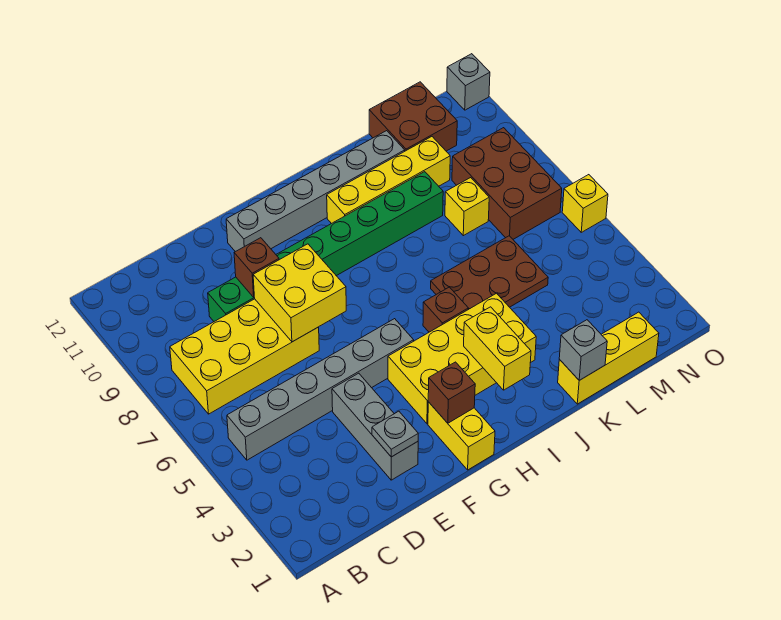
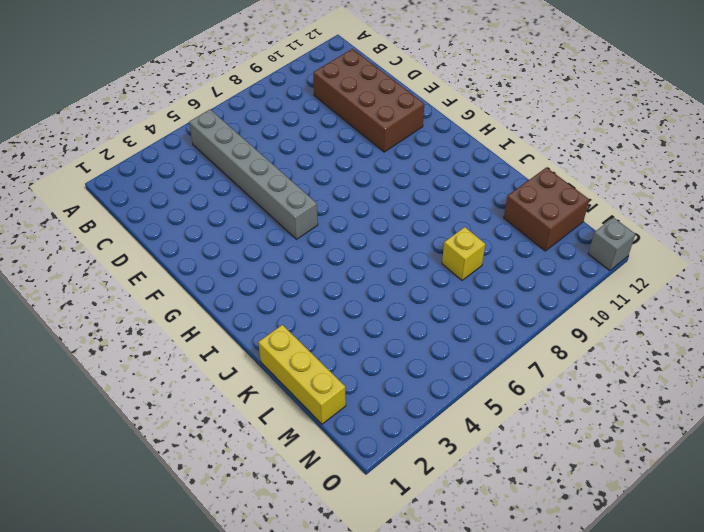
brown brick C10:F11 level 1 -> grey brick F11:K11 level 1
none -> yellow brick B7:E8 level 1
none -> green brick D9:K9 level 1
none -> grey brick E2:E4 level 1

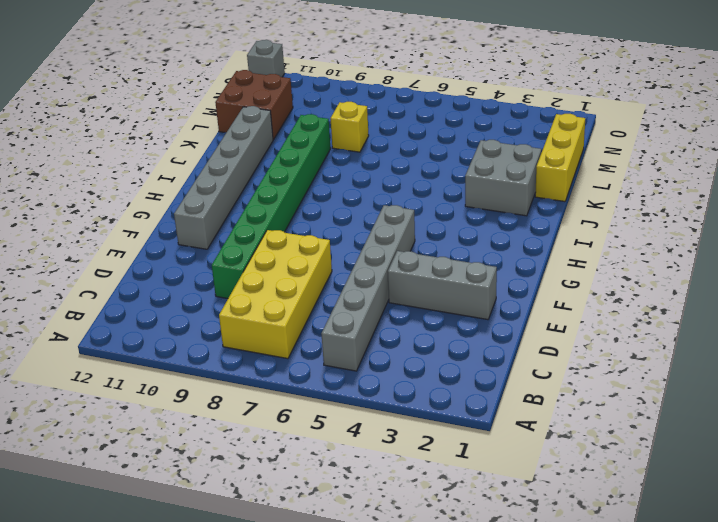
grey brick J2:K3 level 1 -> yellow brick G3:J4 level 1
none -> yellow brick G1:G2 level 1
none -> brown brick I5 level 1
none -> yellow brick I10:L10 level 1

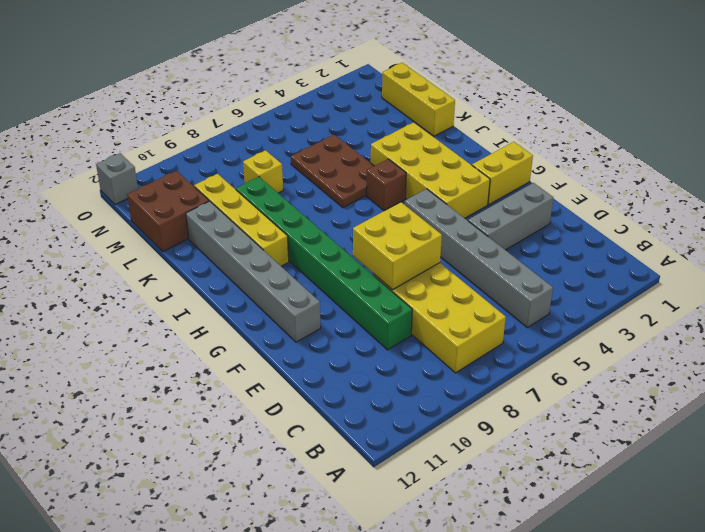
none -> brown brick M7:N9 level 1
none -> yellow brick O6 level 1
none -> grey plate E2 level 2

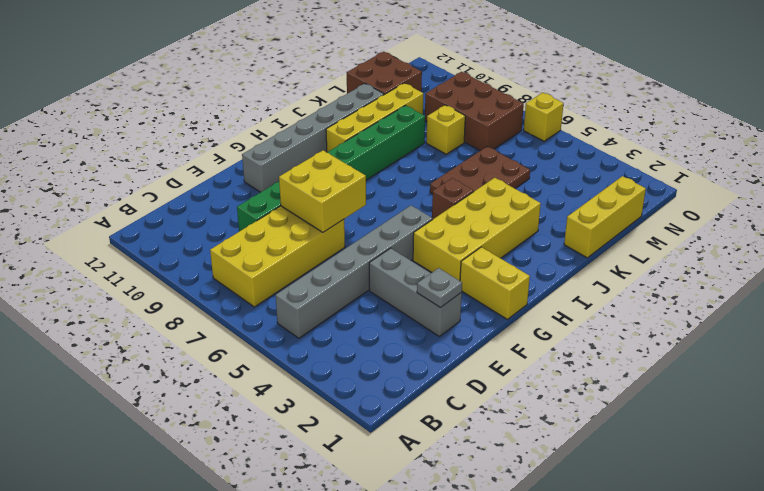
none -> grey brick O12 level 1
none -> brown brick E9 level 2
none -> brown brick G2 level 2

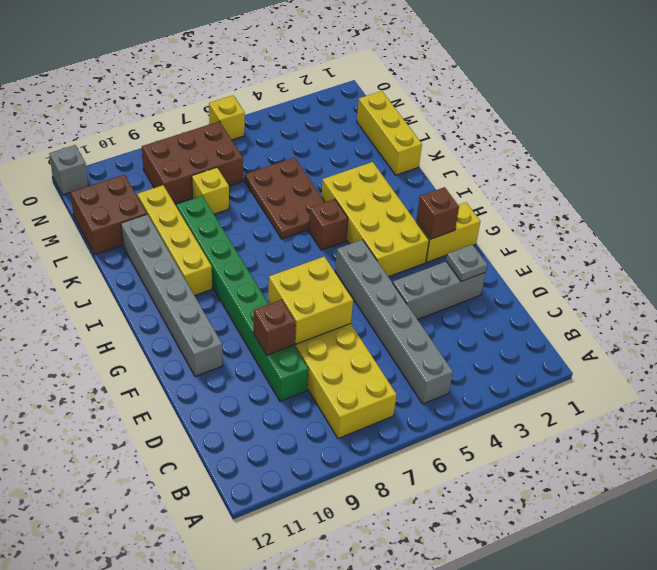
none -> yellow brick I2:I3 level 2
none -> grey brick K1 level 2

